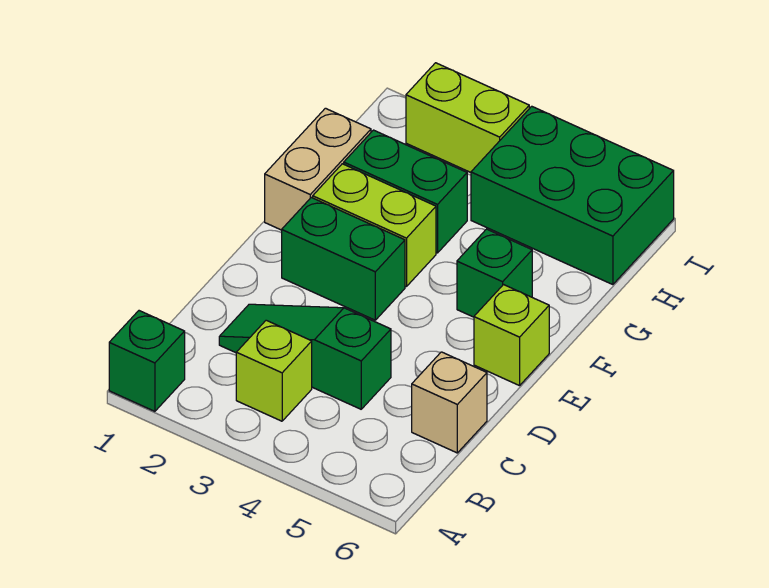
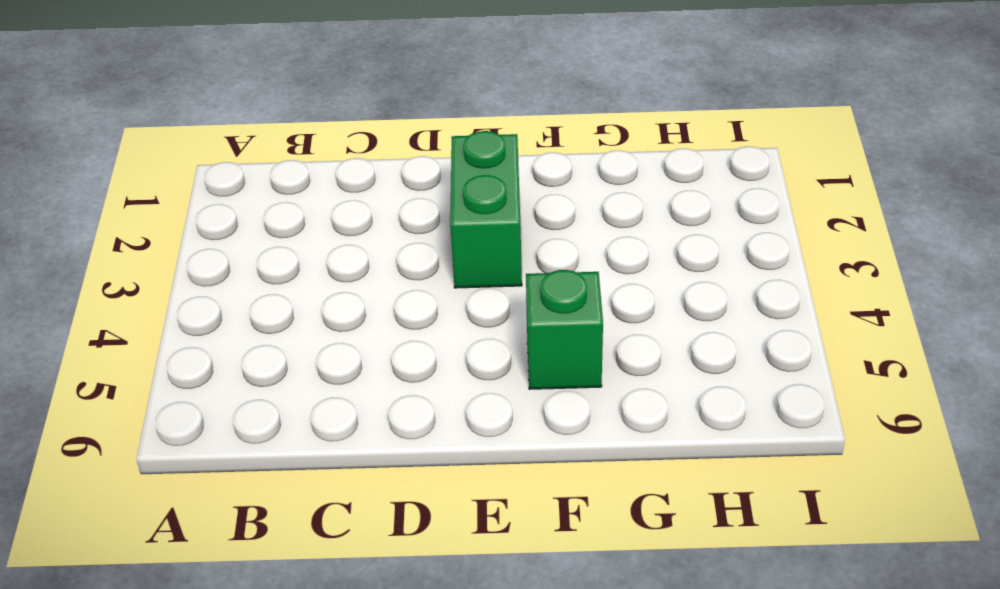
none -> green brick A1 level 1
none -> lime brick B3 level 1
none -> green slope C2:C4 level 1 top 4

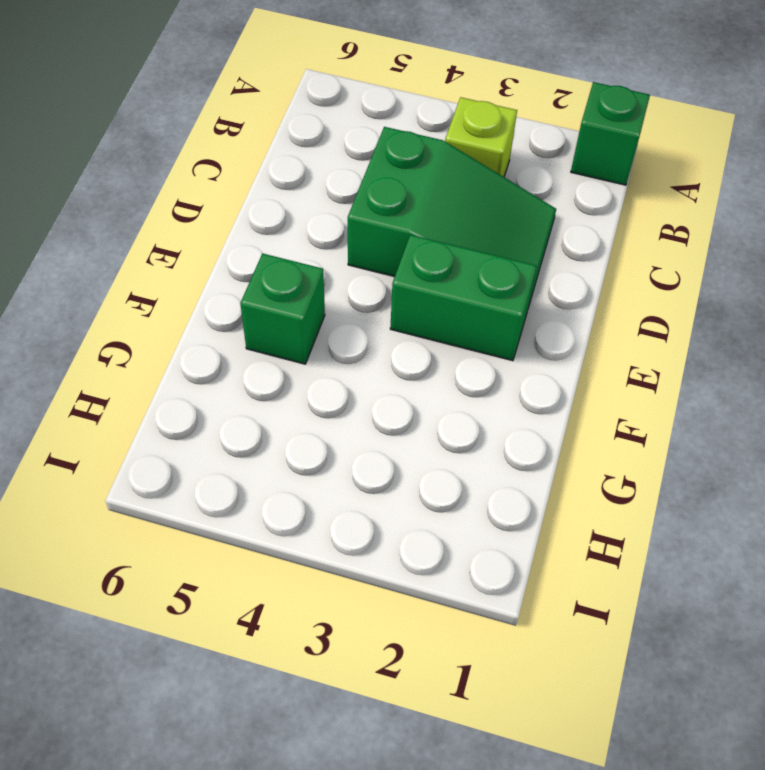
green slope C2:D4 level 1 top 4 -> green slope C2:C4 level 1 top 4
none -> tan brick C6 level 1
none -> lime brick E6 level 1
none -> tan brick F1:G1 level 1

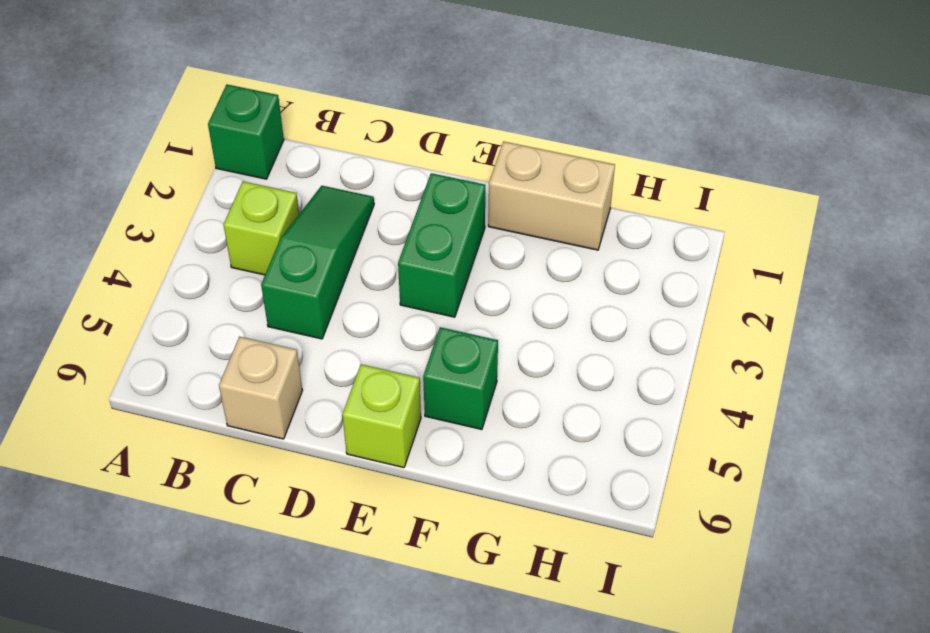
none -> lime brick F2:F3 level 1
none -> green brick G2:G3 level 1
none -> green brick H4:I6 level 1

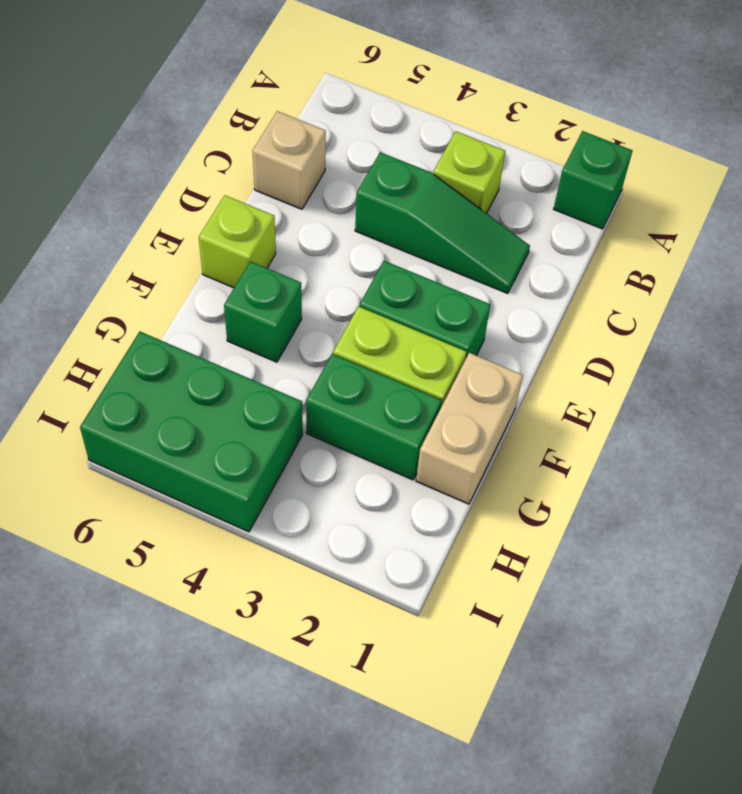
none -> lime brick I2:I3 level 1

